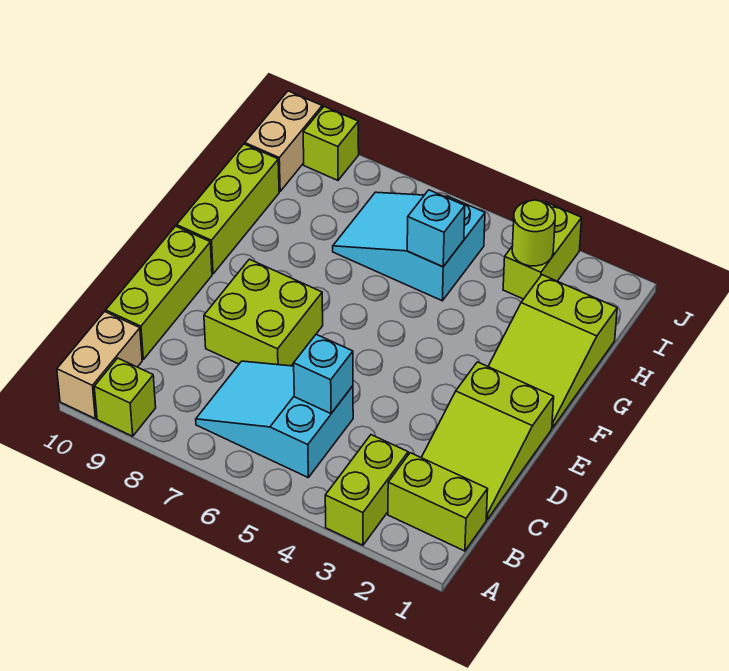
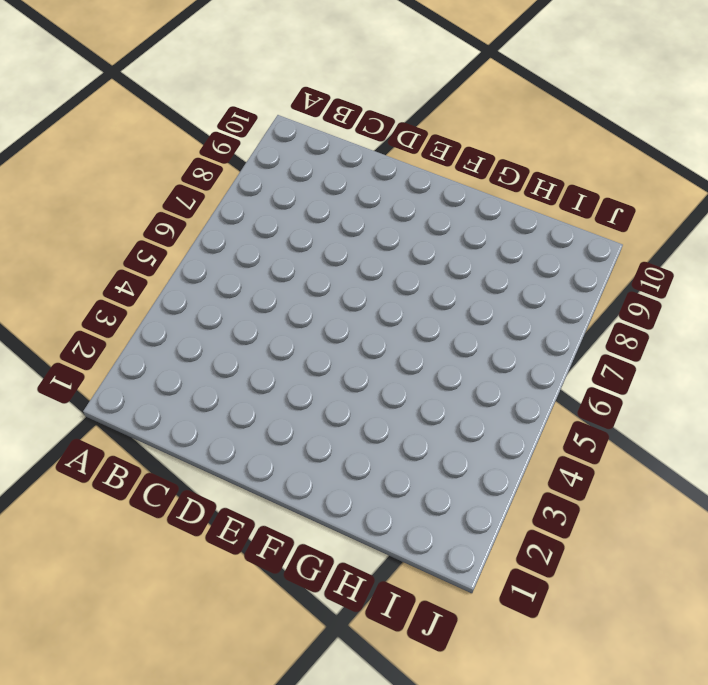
none -> lime brick A3:B3 level 1
none -> lime brick A9 level 1
none -> tan brick A10:B10 level 1

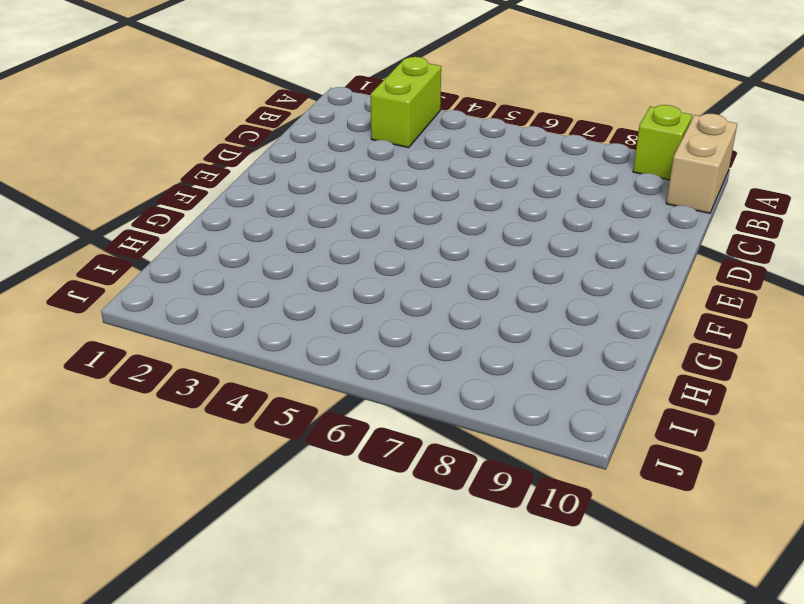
none -> lime brick B1:B2 level 1
none -> cyan slope B5:C7 level 1 top 5
none -> lime slope C1:E2 level 1 top E

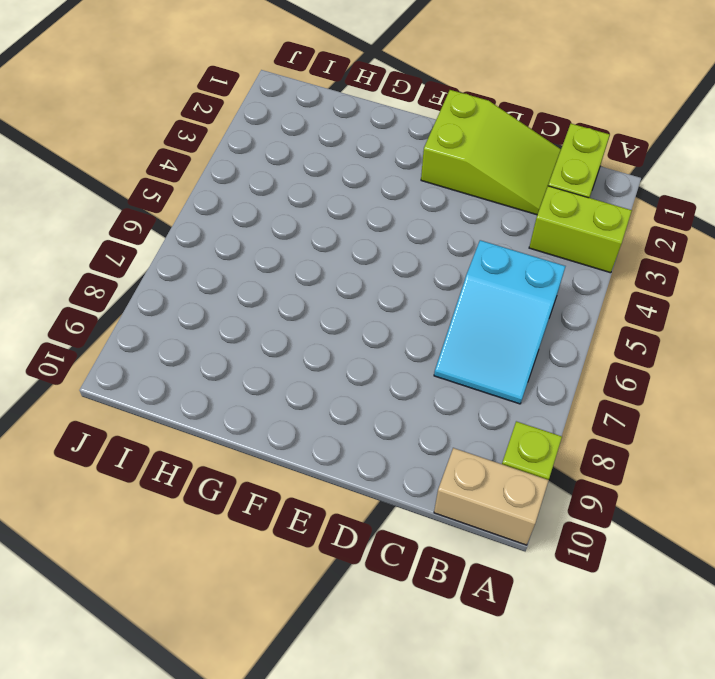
none -> lime brick C10:E10 level 1
none -> lime brick D7:E8 level 1
none -> lime slope F1:H2 level 1 top H

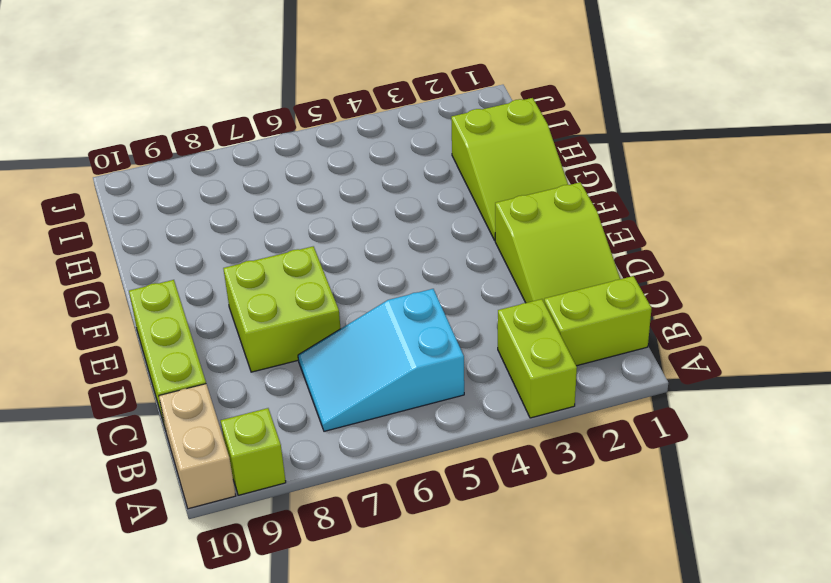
none -> lime brick F10:H10 level 1
none -> cyan slope H5:I7 level 1 top 5
none -> lime brick I3:J3 level 1

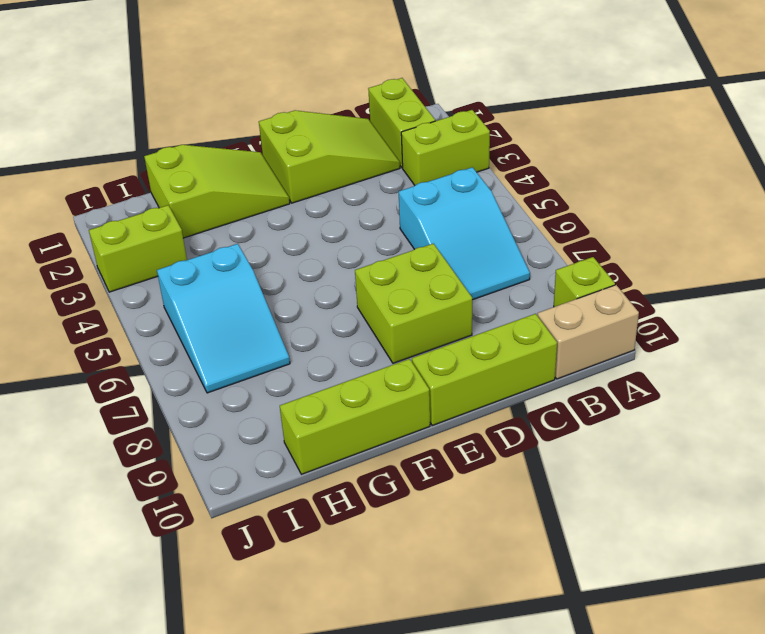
none -> tan brick I10:J10 level 1
none -> lime brick J9 level 1
none -> cyan brick C5 level 2

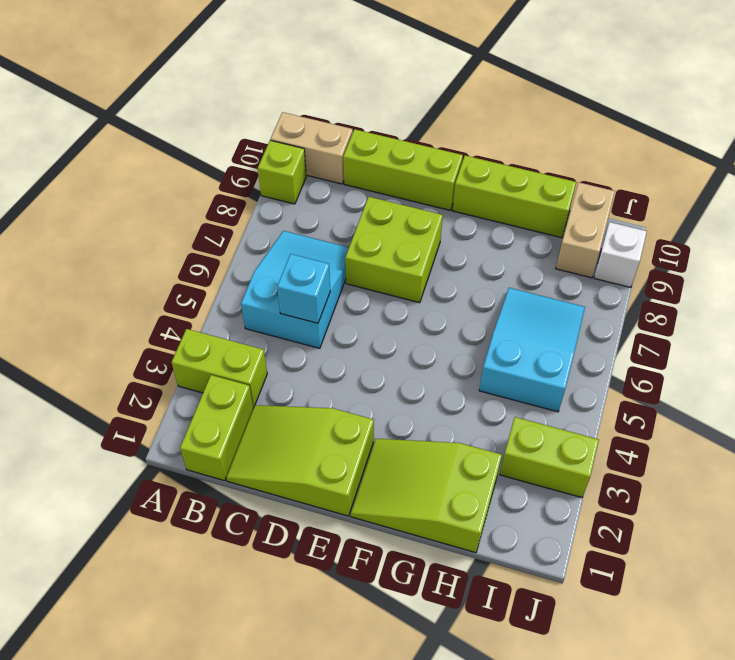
tan brick I9:I10 level 1 -> tan brick I10:J10 level 1
white brick J9 level 1 -> lime brick J9 level 1
none -> cyan brick H5 level 2
none -> lime round brick I3 level 2

